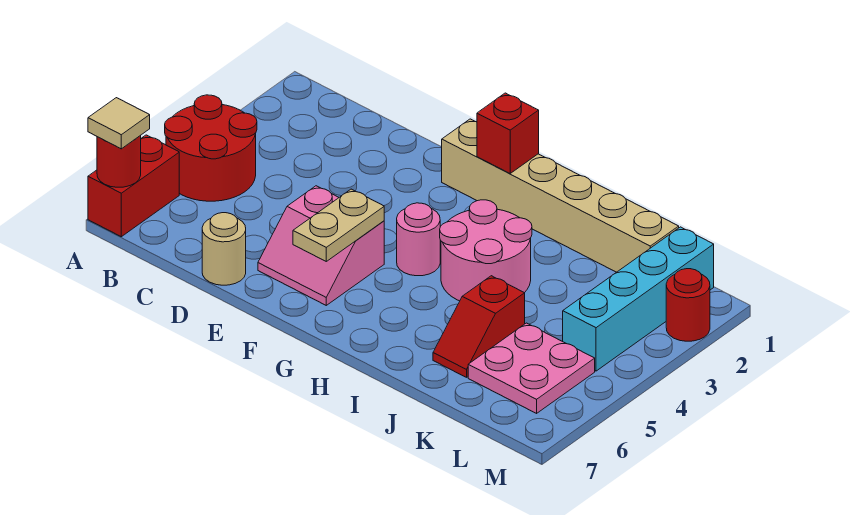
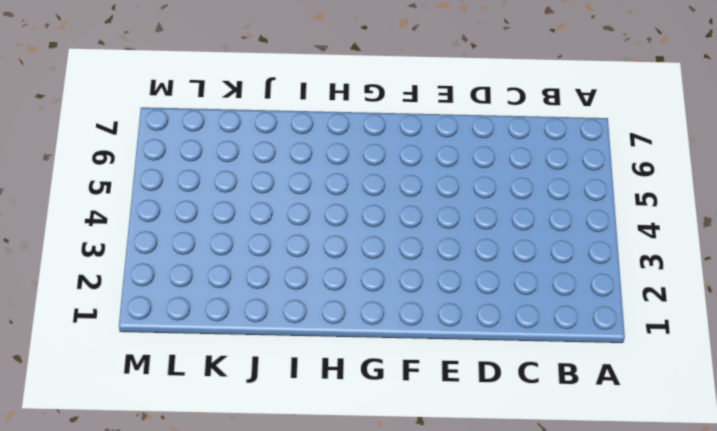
none -> red round brick A4:B5 level 1
none -> red brick A6:A7 level 1
none -> tan round brick D7 level 1

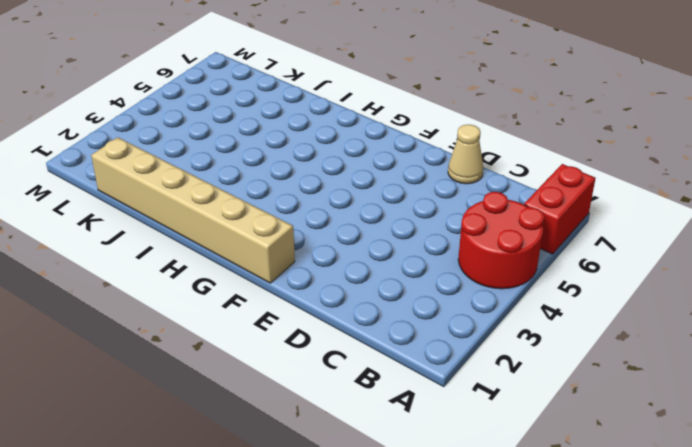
tan cone D7 level 1 -> tan round brick D7 level 1
none -> pink slope E5:F6 level 1 top 5
none -> pink round brick G4 level 1
none -> pink round brick H3:I4 level 1

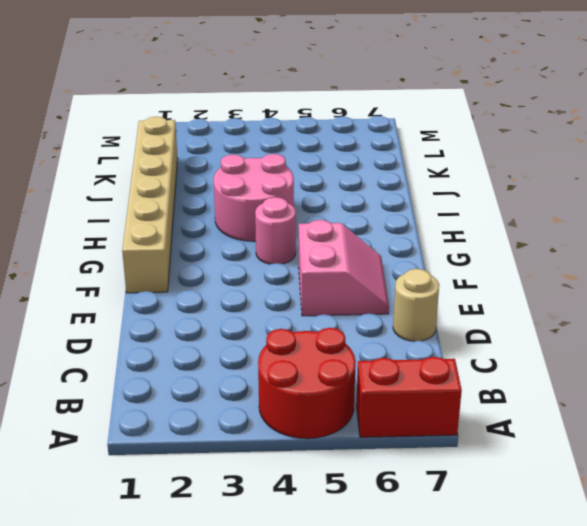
none -> red slope J5:J6 level 1 top 5
none -> pink plate K5:L6 level 1
none -> cyan brick L1:L4 level 1

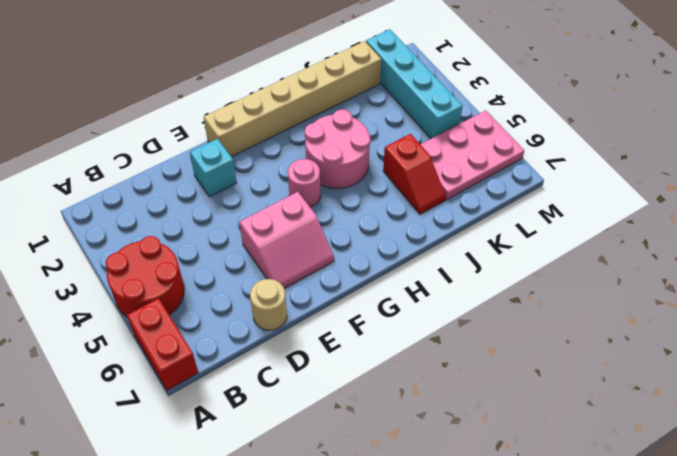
cyan brick E2 level 1 -> none
pink plate K5:M6 level 1 -> pink plate K5:L6 level 1
none -> red round brick M2 level 1
none -> red round brick A7 level 2
none -> tan plate F5:F6 level 2

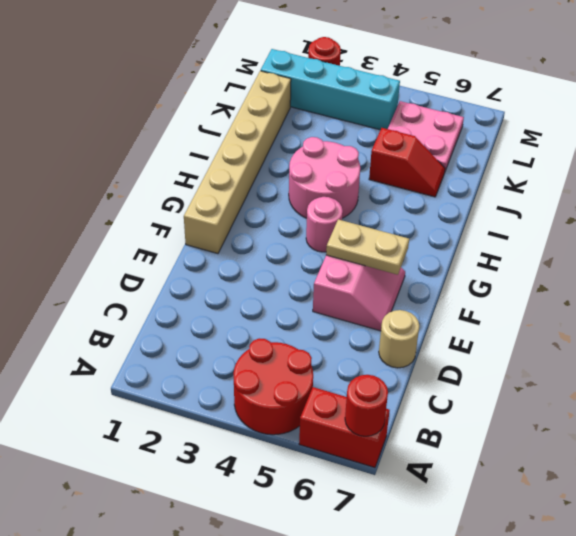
none -> red brick G1 level 2
none -> tan tile A7 level 3

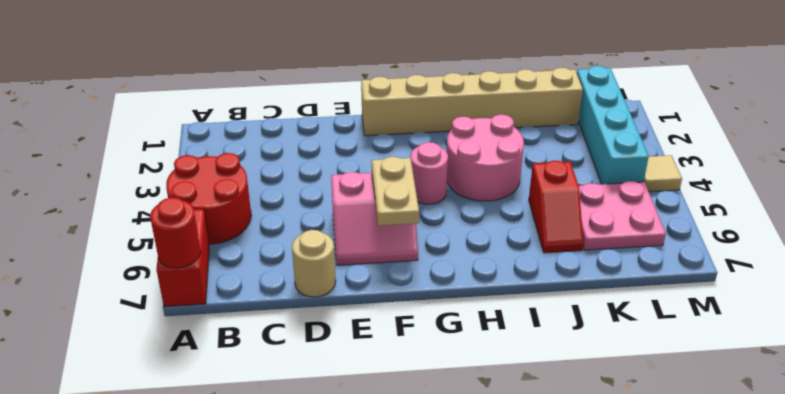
tan tile M4 level 1 -> tan tile A7 level 3
none -> red round brick M2 level 1
none -> red brick G1 level 2

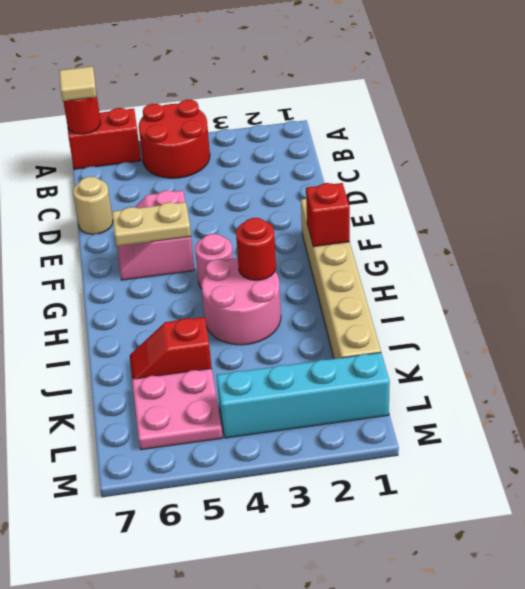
red round brick H3 level 2 -> red round brick M2 level 1

